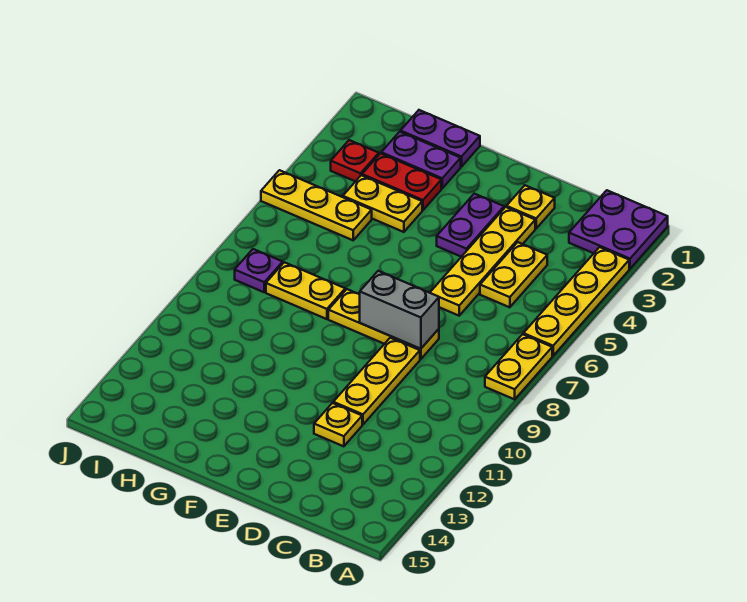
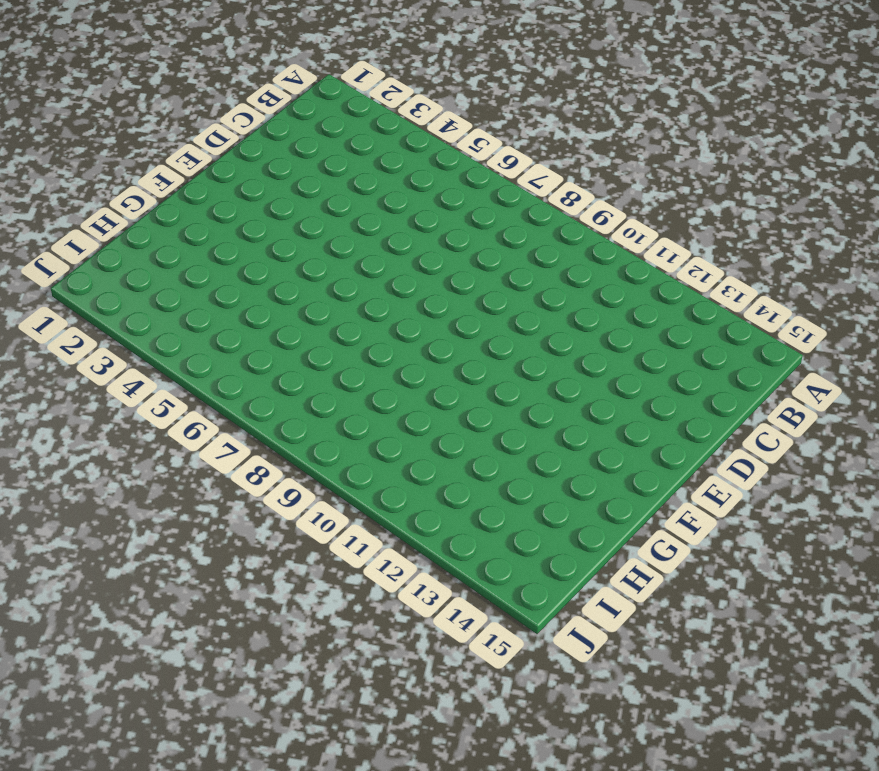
none -> purple plate A1:B2 level 1
none -> yellow plate A3:A6 level 1
none -> yellow plate A7:A8 level 1

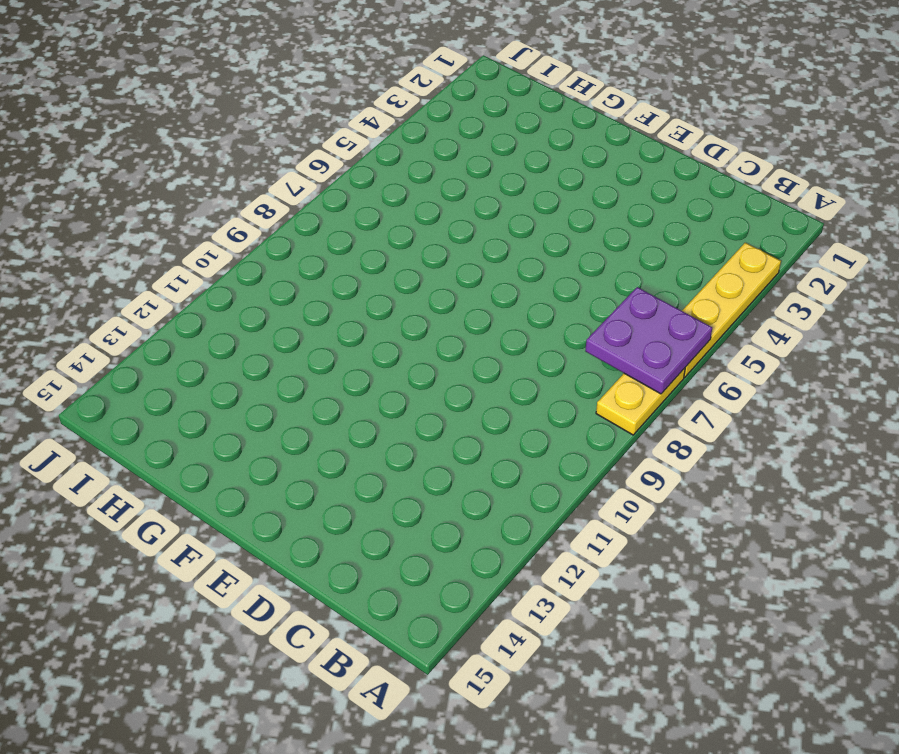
purple plate A6:B7 level 2 -> purple plate A1:B2 level 1
none -> yellow plate C4:C5 level 1
none -> yellow plate D2 level 1
none -> yellow plate D3:D6 level 1

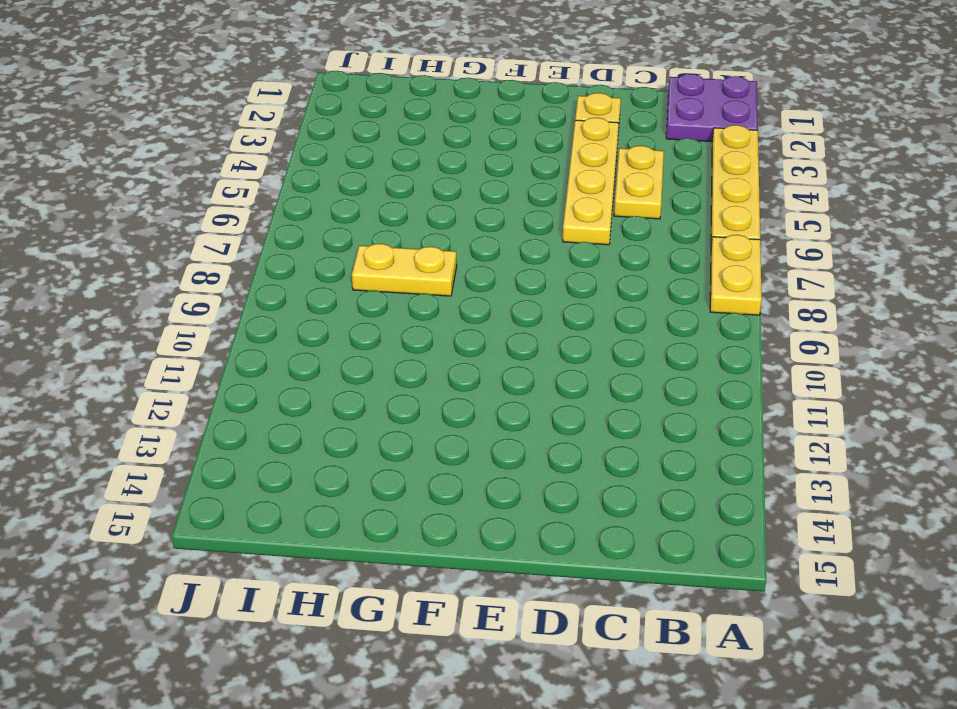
none -> yellow plate D8:F8 level 1
none -> yellow plate D9:D11 level 1
none -> yellow plate D12 level 1

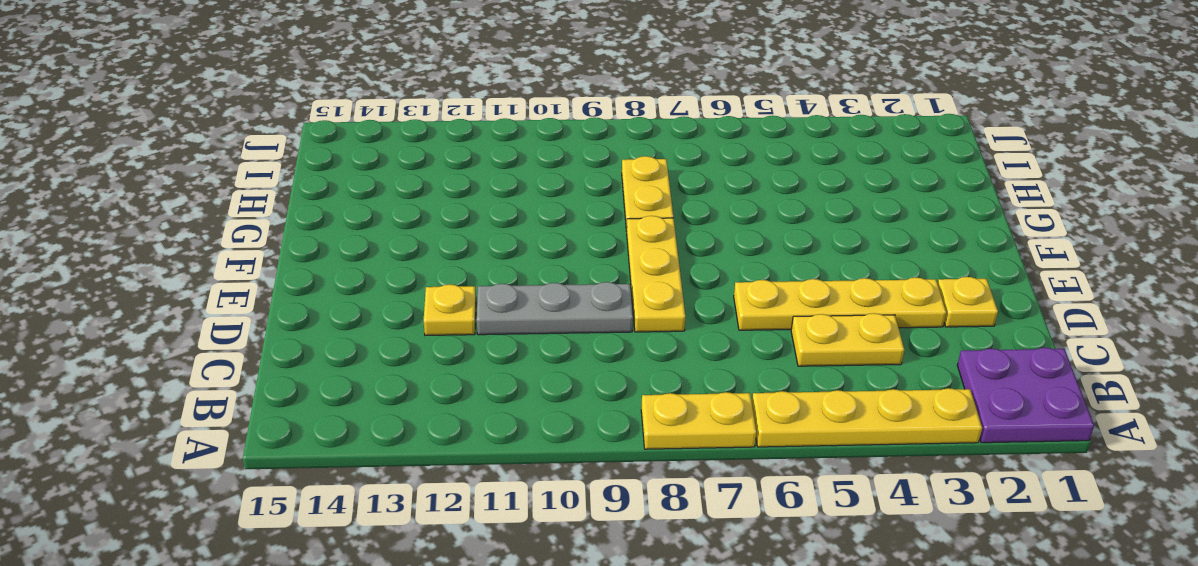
grey plate D9:D11 level 1 -> yellow plate D9:D11 level 1
none -> purple plate E3:E4 level 1
none -> purple plate G1:H1 level 1
none -> purple plate G2:H2 level 1

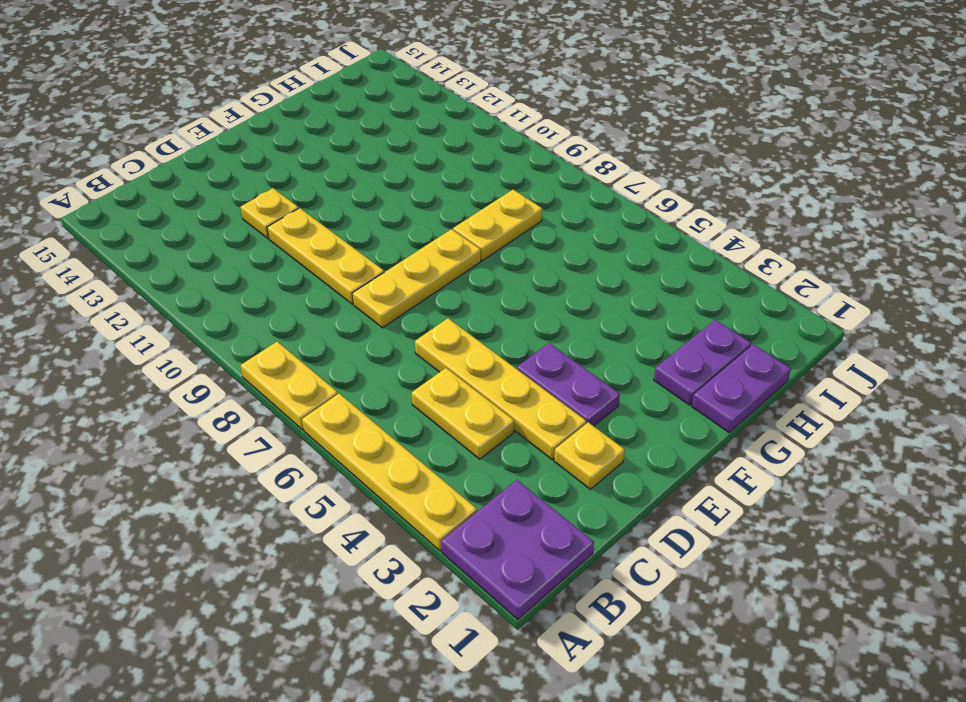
none -> red plate G3:H3 level 1
none -> yellow plate G4:H4 level 1
none -> yellow plate H5:J5 level 1

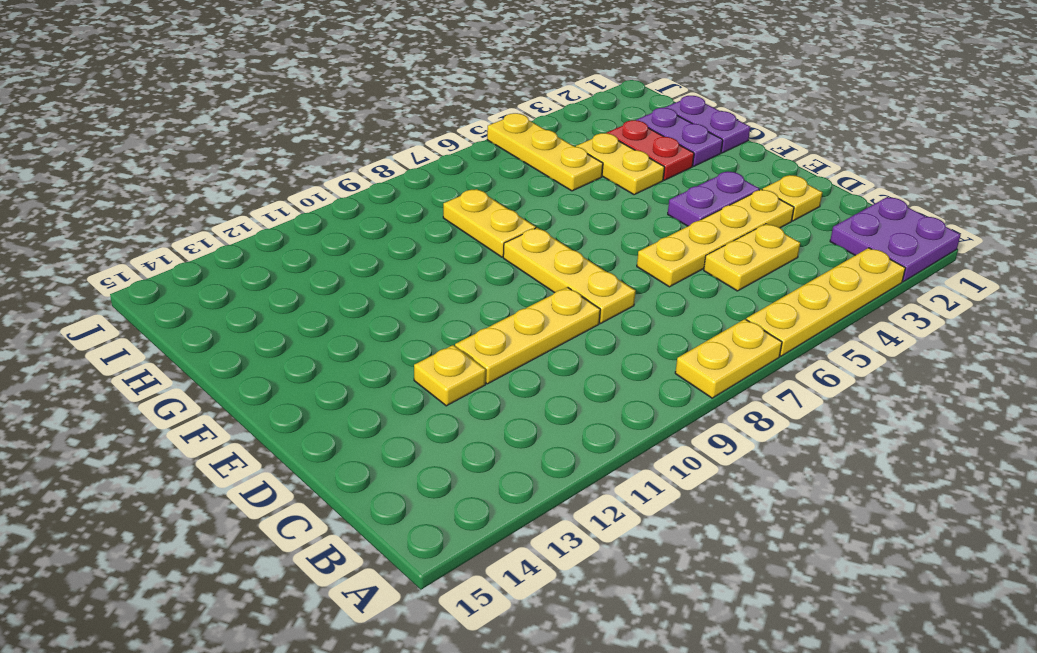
none -> red plate I3 level 1
none -> purple plate I8 level 1
none -> grey brick D8:E8 level 2

